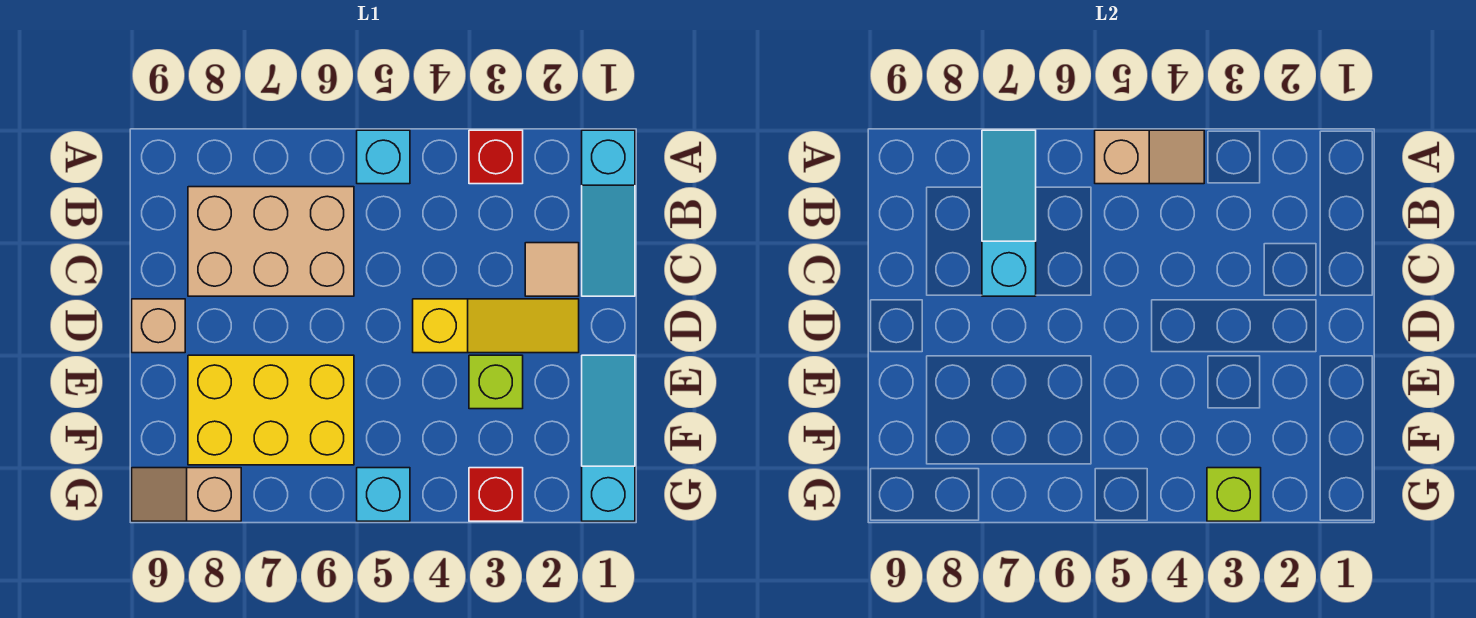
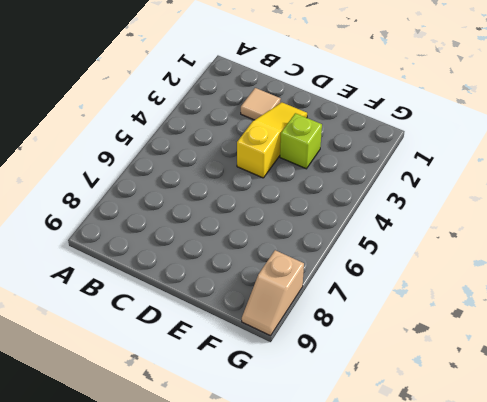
none -> cyan slope A1:C1 level 1 top A
none -> red brick A3 level 1
none -> cyan brick A5 level 1

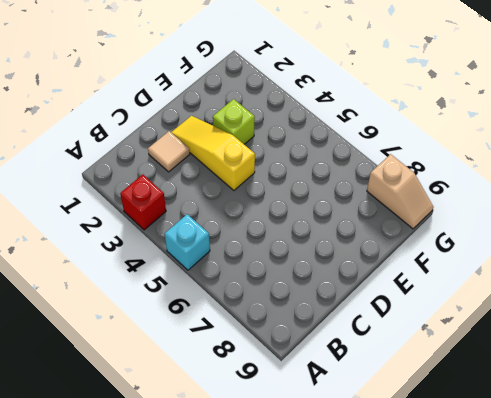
none -> cyan slope A1:C1 level 1 top A
none -> tan brick B6:C8 level 1
none -> tan brick D9 level 1

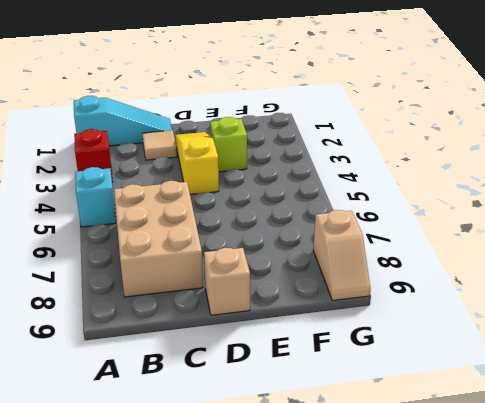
none -> cyan slope E1:G1 level 1 top G
none -> yellow brick E6:F8 level 1
none -> red brick G3 level 1

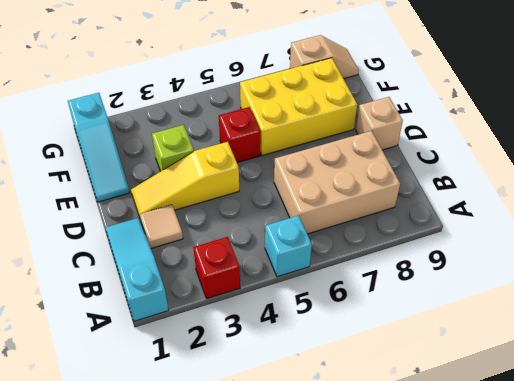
red brick E5 level 1 -> red brick G3 level 1
none -> cyan brick G5 level 1
none -> tan slope A4:A5 level 2 top 5
none -> cyan slope A7:C7 level 2 top C

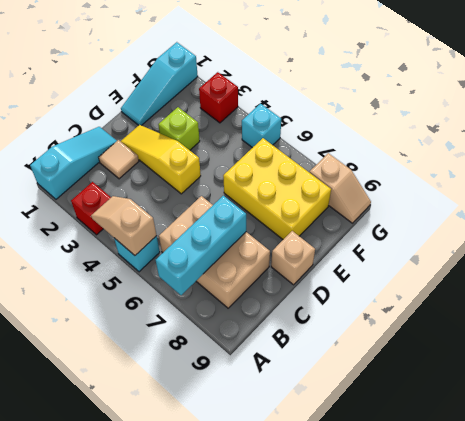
cyan brick A7:C7 level 2 -> cyan slope A7:C7 level 2 top C
none -> lime brick G3 level 2

